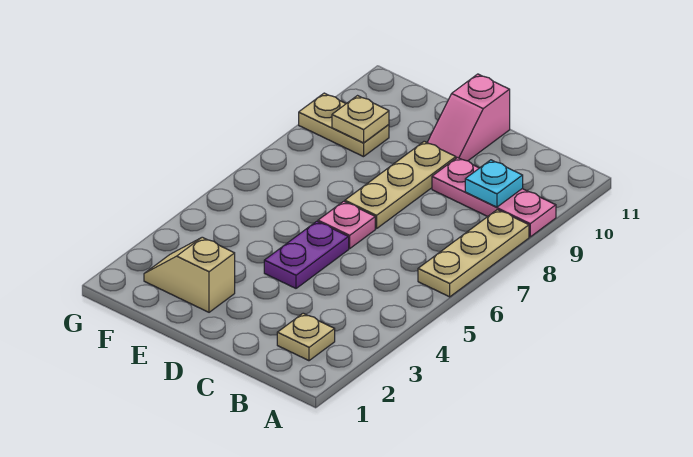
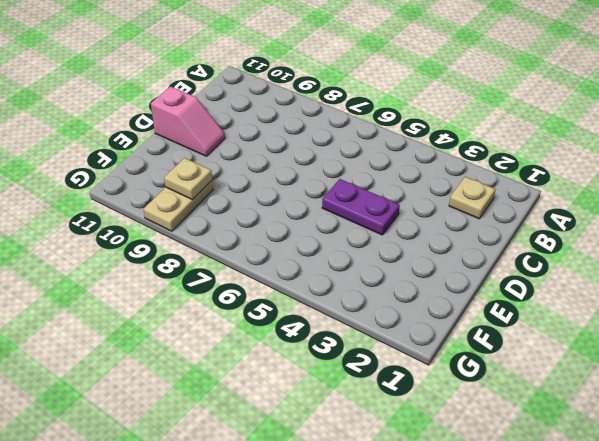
none -> tan plate A6:A8 level 1
none -> pink plate A9:C9 level 1

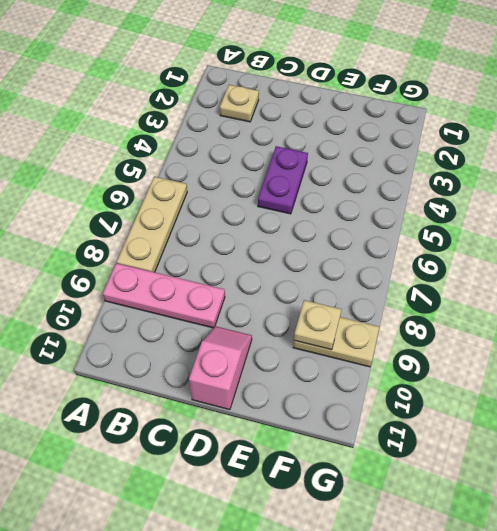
none -> pink plate D6 level 1
none -> tan plate D7:D9 level 1

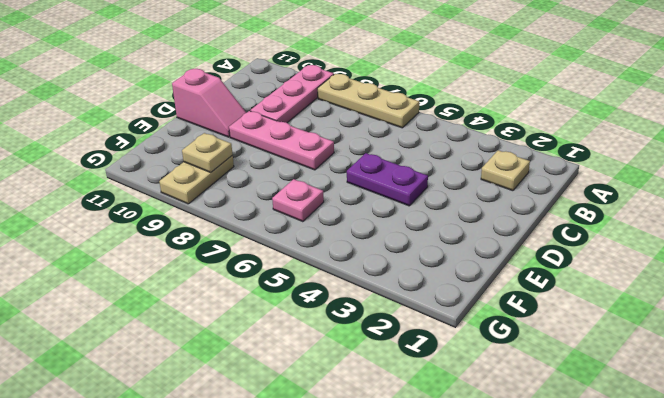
pink plate D7:D9 level 1 -> tan plate D7:D9 level 1
pink plate F6 level 1 -> pink plate D6 level 1
none -> tan slope E2:F2 level 1 top E
none -> cyan plate B9 level 2

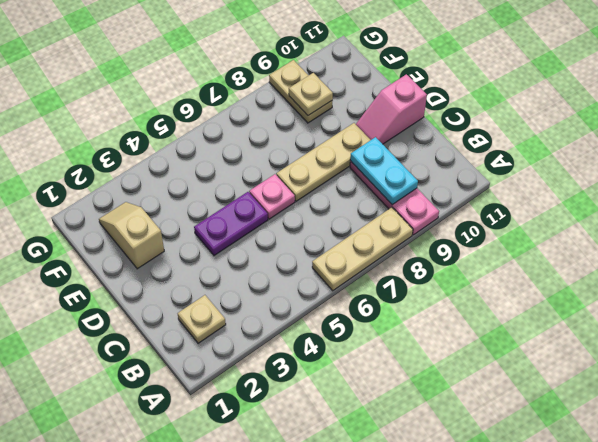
cyan plate B9:C9 level 2 -> cyan plate B9 level 2

